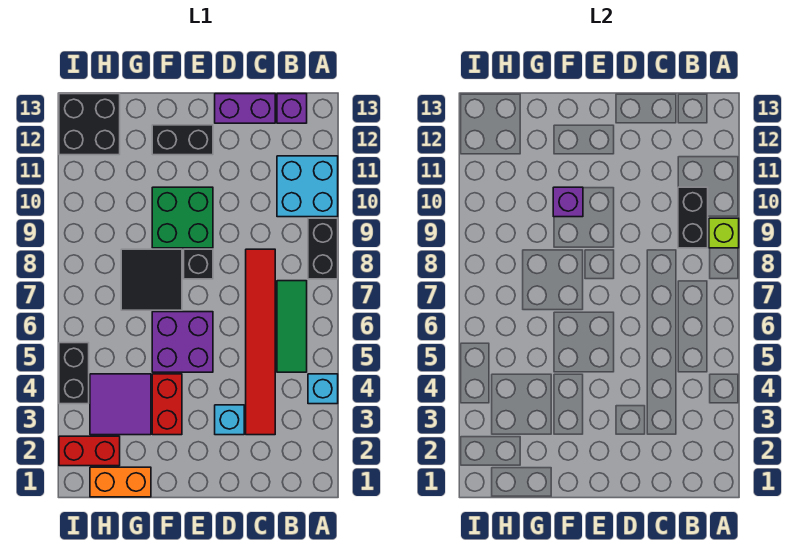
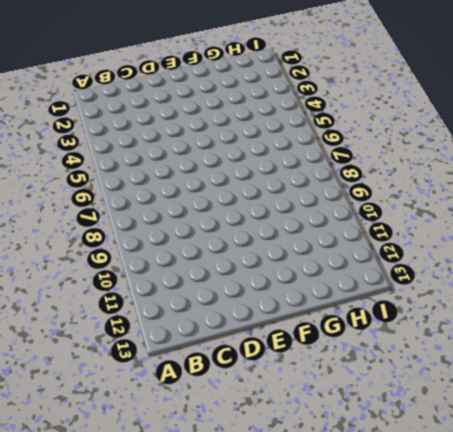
none -> cyan brick A4 level 1
none -> black brick A8:A9 level 1
none -> cyan brick A10:B11 level 1

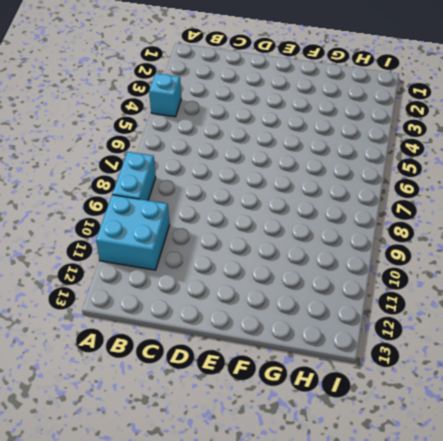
cyan brick A8:A9 level 1 -> black brick A8:A9 level 1
none -> green tile B5:B7 level 1
none -> purple brick B13 level 1
none -> red tile C3:C8 level 1

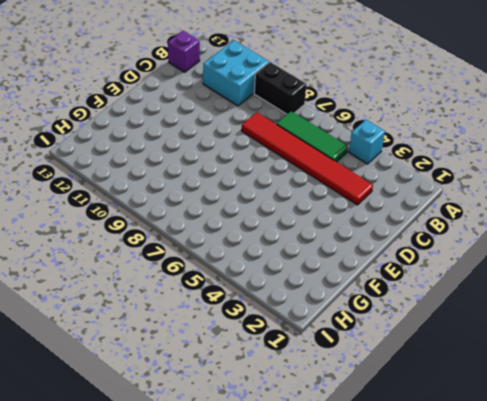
none -> purple brick C13:D13 level 1
none -> cyan brick D3 level 1
none -> purple brick E5:F6 level 1

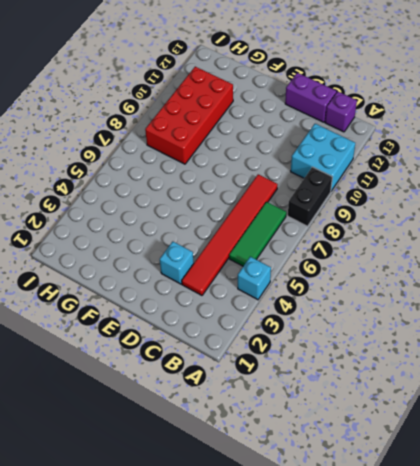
red brick G8:H11 level 1 -> black tile F7:G8 level 1
none -> purple brick E5:F6 level 1
none -> black brick E8 level 1
none -> green brick E9:F10 level 1

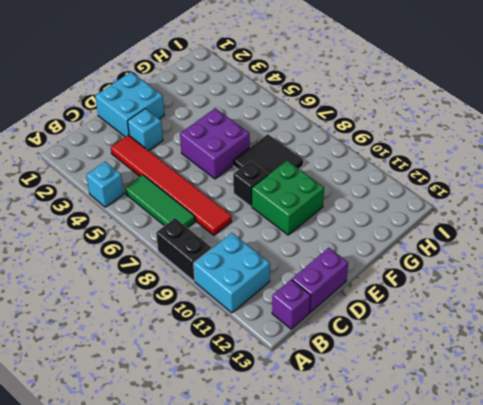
cyan brick D1:E2 level 1 -> none
none -> black brick E12:F12 level 1
none -> red brick F3:F4 level 1
none -> orange brick G1:H1 level 1

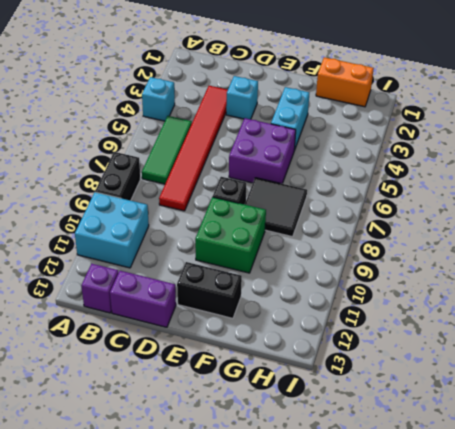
cyan brick F3:F4 level 1 -> red brick F3:F4 level 1
none -> purple tile G3:H4 level 1
none -> red brick H2:I2 level 1
none -> black brick H12:I13 level 1

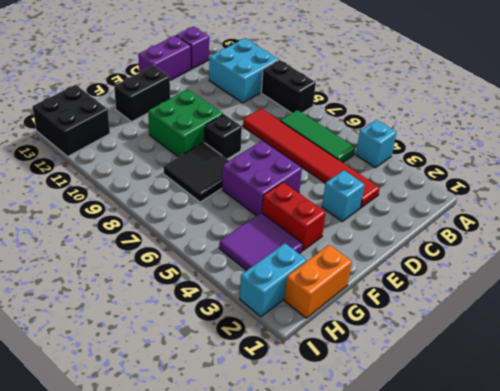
cyan brick H2:I2 level 1 -> red brick H2:I2 level 1
none -> black brick I4:I5 level 1
none -> lime brick A9 level 2
none -> black brick B9:B10 level 2

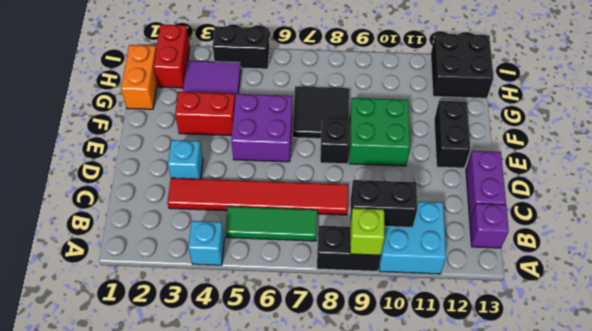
none -> purple brick F10 level 2

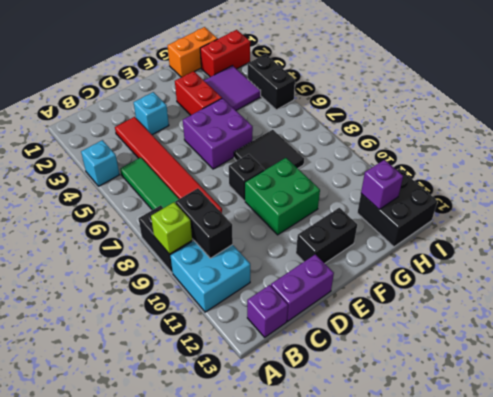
purple brick H12 level 2 -> purple brick F10 level 2

